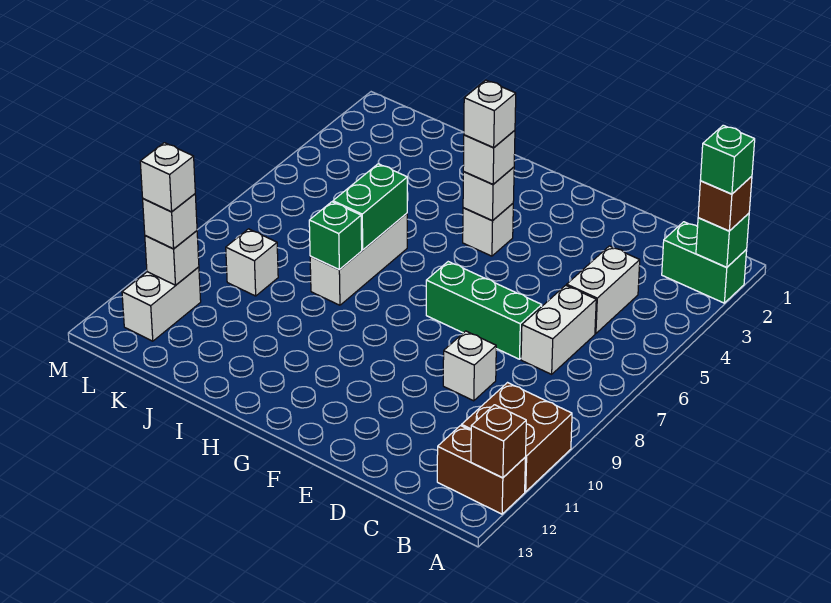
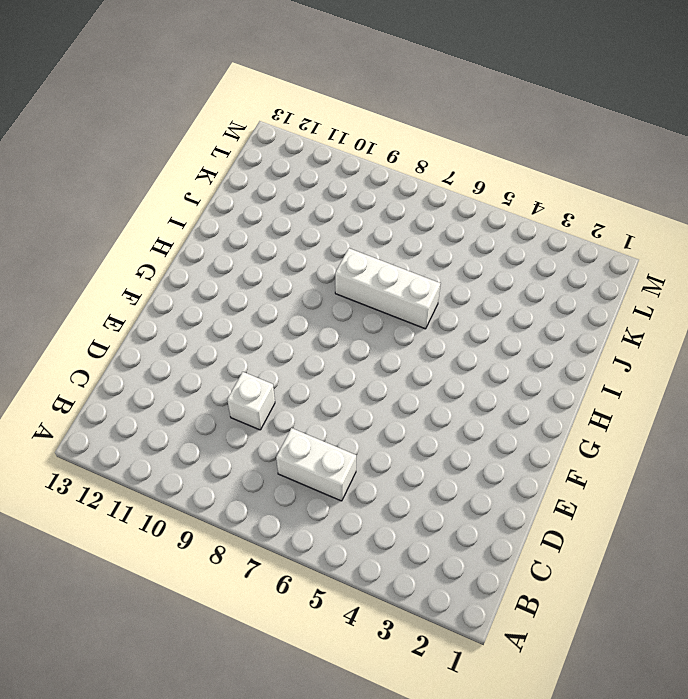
none -> green brick A2:B2 level 1
none -> brown brick A10:B11 level 1
none -> brown brick A12:B12 level 1

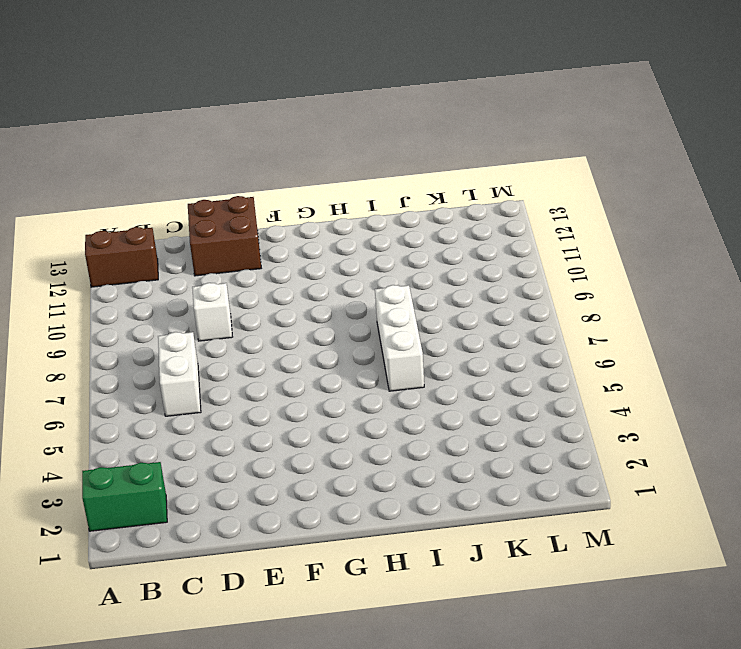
brown brick D12:E13 level 1 -> brown brick A10:B11 level 1
none -> white brick C4:C5 level 1
none -> green brick D7:F7 level 1
none -> white brick G4 level 1

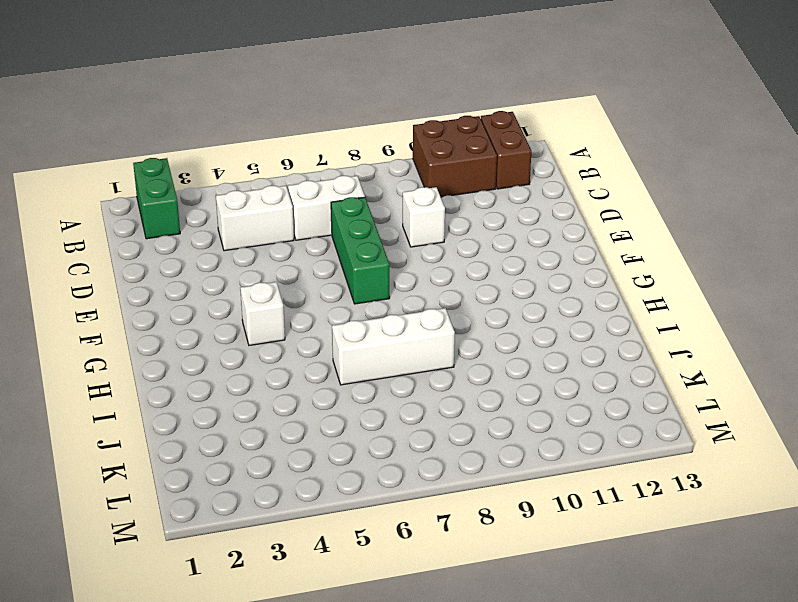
none -> white brick K9 level 1
none -> white brick L11:L12 level 1
none -> green brick A2 level 2

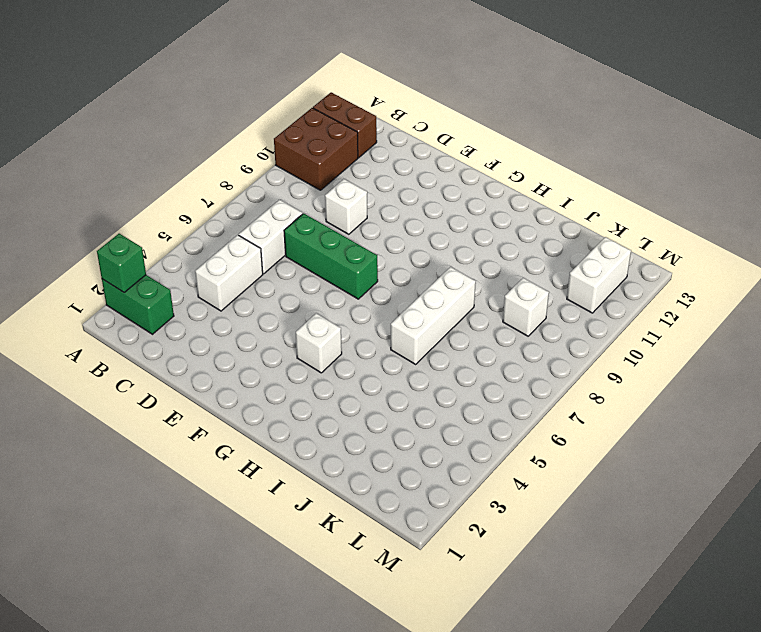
none -> brown brick A12 level 2
none -> white brick G4 level 2
none -> green brick I6:I7 level 2

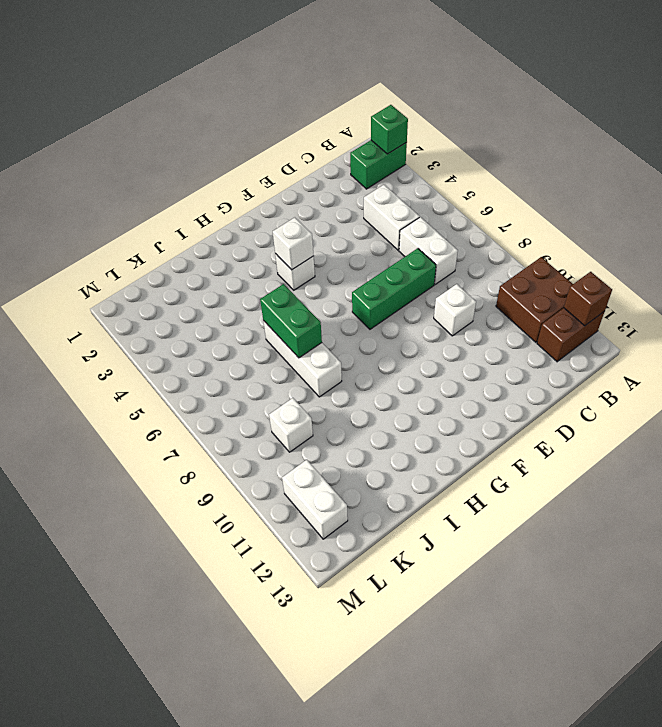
none -> green brick I8 level 2
none -> white brick L11 level 2
none -> brown brick A2 level 3

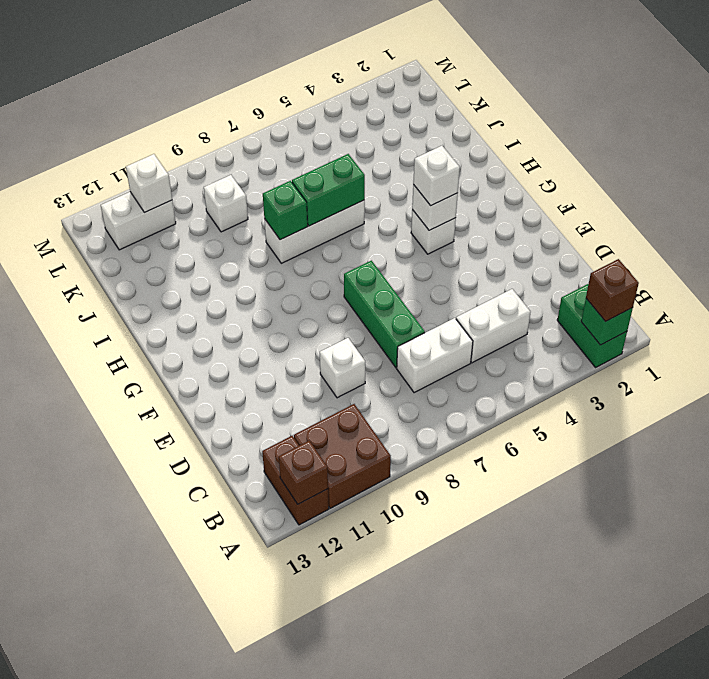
none -> white brick L11 level 3
none -> green brick A2 level 4
none -> white brick G4 level 4

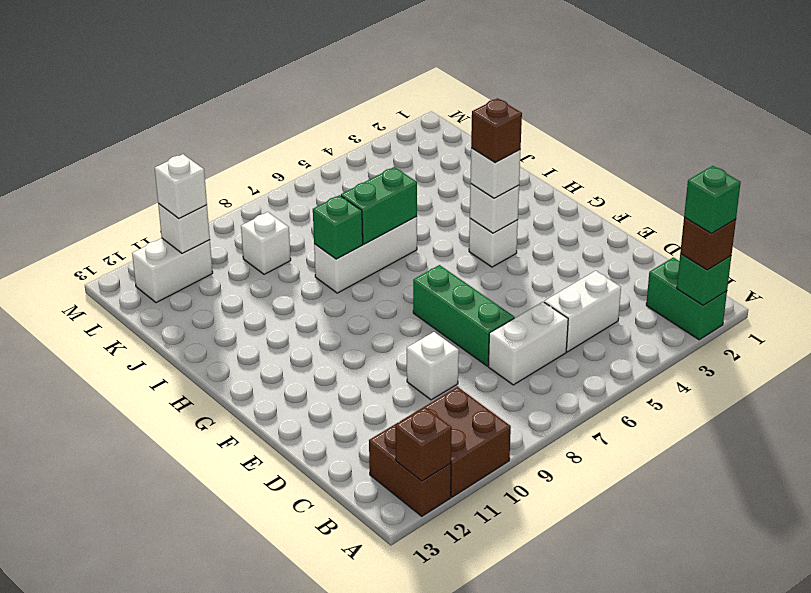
brown brick G4 level 4 -> white brick G4 level 4
none -> white brick L11 level 4

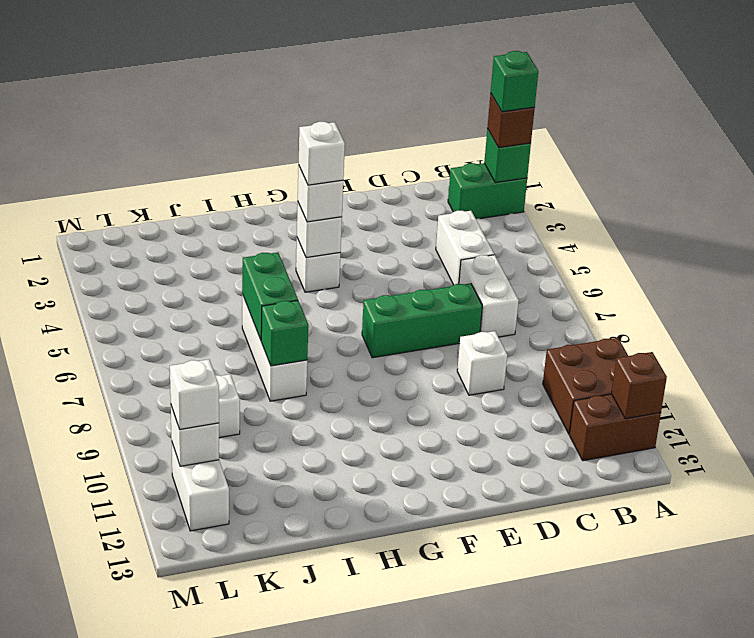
none -> white brick L11 level 4

